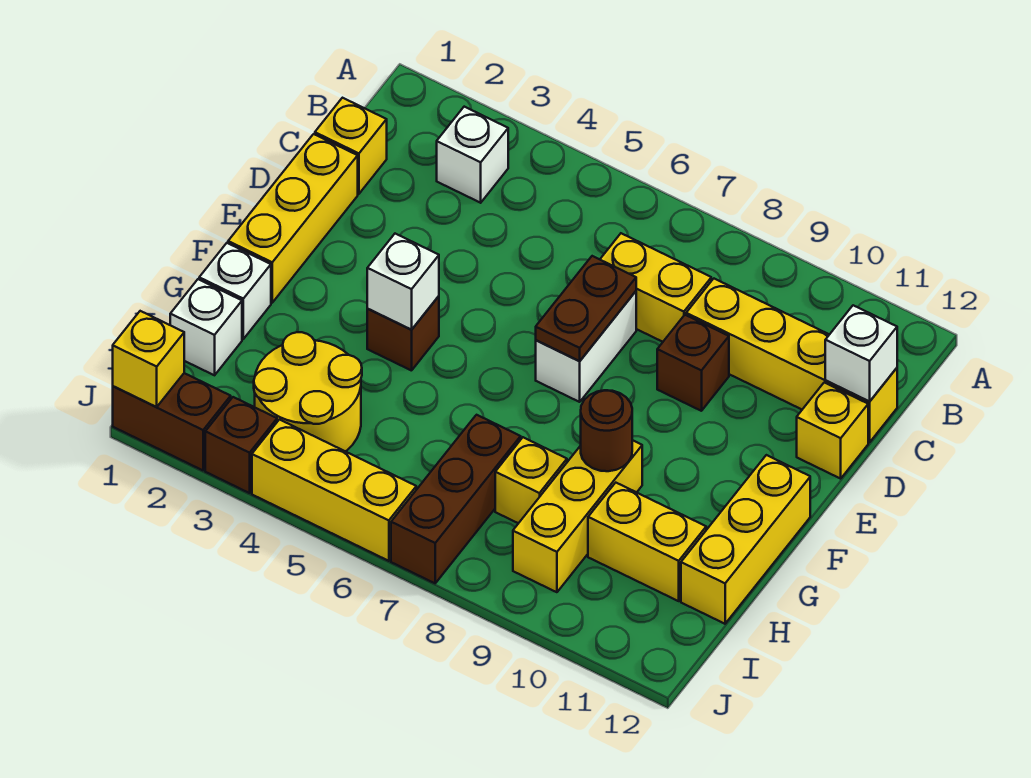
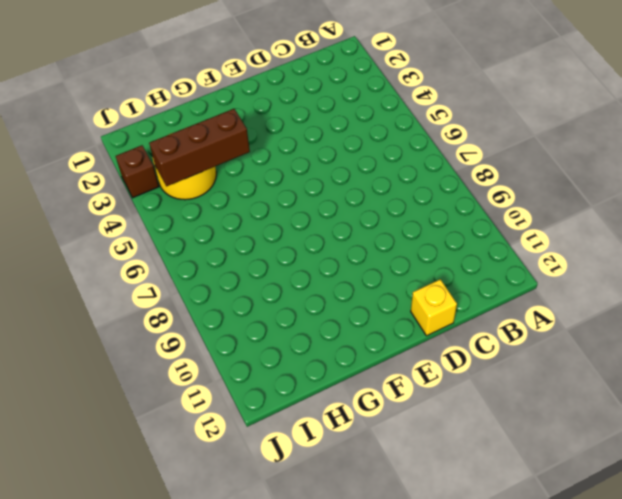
brown brick G4:I4 level 2 -> brown brick H7:J7 level 1
none -> white brick B3 level 1
none -> yellow brick C1 level 1
none -> yellow brick C7:C8 level 1

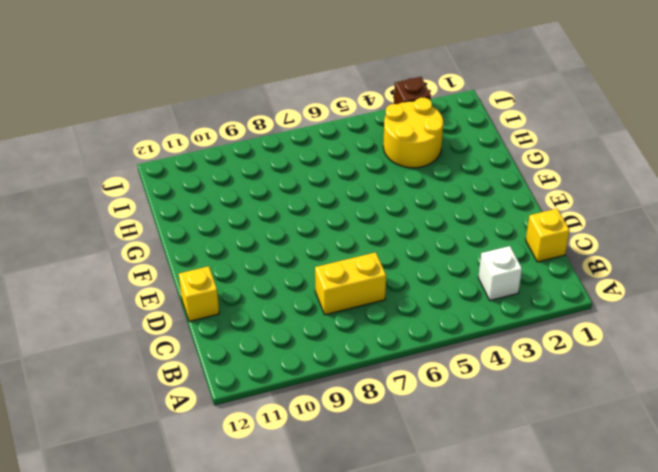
none -> yellow brick C9:C12 level 1
none -> yellow brick D1:F1 level 1
none -> white brick D7:E7 level 1

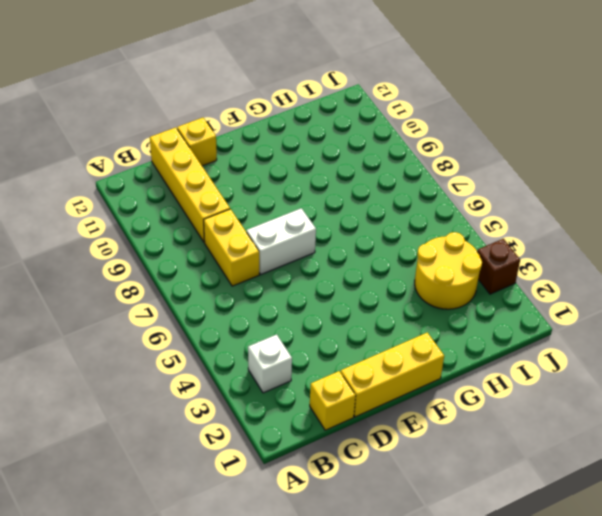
none -> brown brick D9 level 1
none -> brown brick F4 level 1
none -> yellow brick F12:H12 level 1

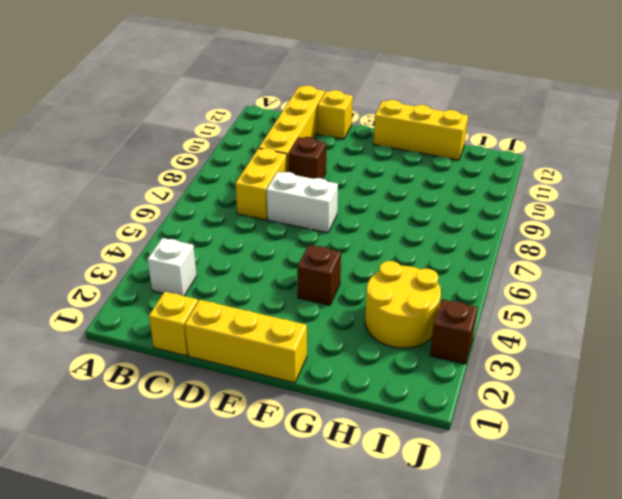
none -> white brick G1 level 1
none -> yellow brick G9:I9 level 1
none -> white brick H1 level 1

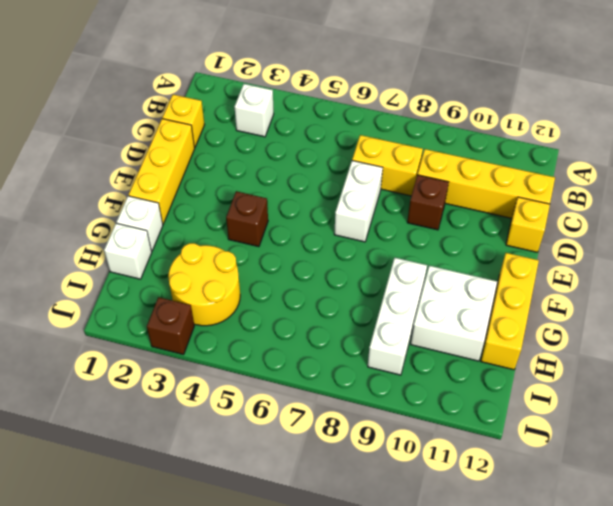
white brick G9:I9 level 1 -> yellow brick G9:I9 level 1
white brick G10:H11 level 1 -> yellow brick H10:H11 level 1
none -> brown brick H7:J7 level 1
none -> yellow brick H8 level 1
none -> brown brick J1:J2 level 1

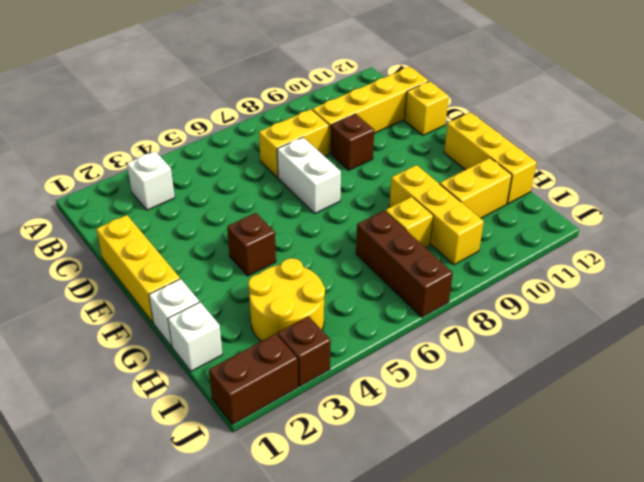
none -> yellow brick C1 level 1
none -> yellow brick J4:J6 level 1
none -> white brick C12 level 2

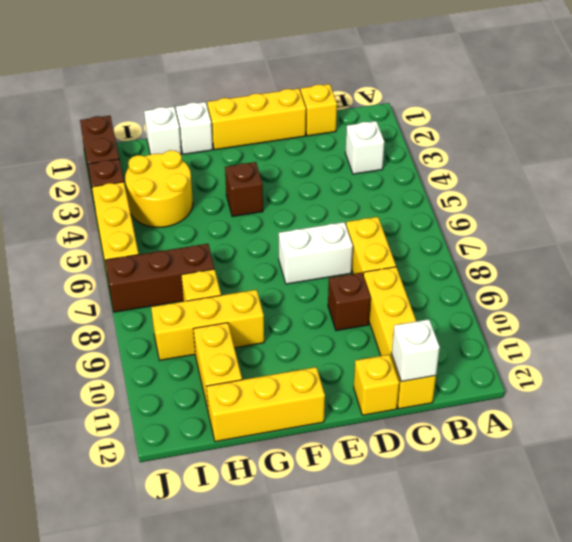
none -> brown plate D7:E7 level 2
none -> white brick F4 level 2
none -> brown round brick G9 level 2

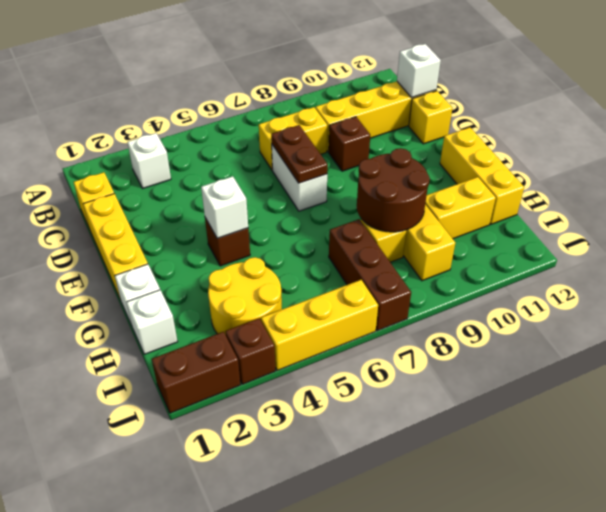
brown round brick G8:H9 level 2 -> brown round brick G9 level 2
none -> yellow brick J1 level 2

